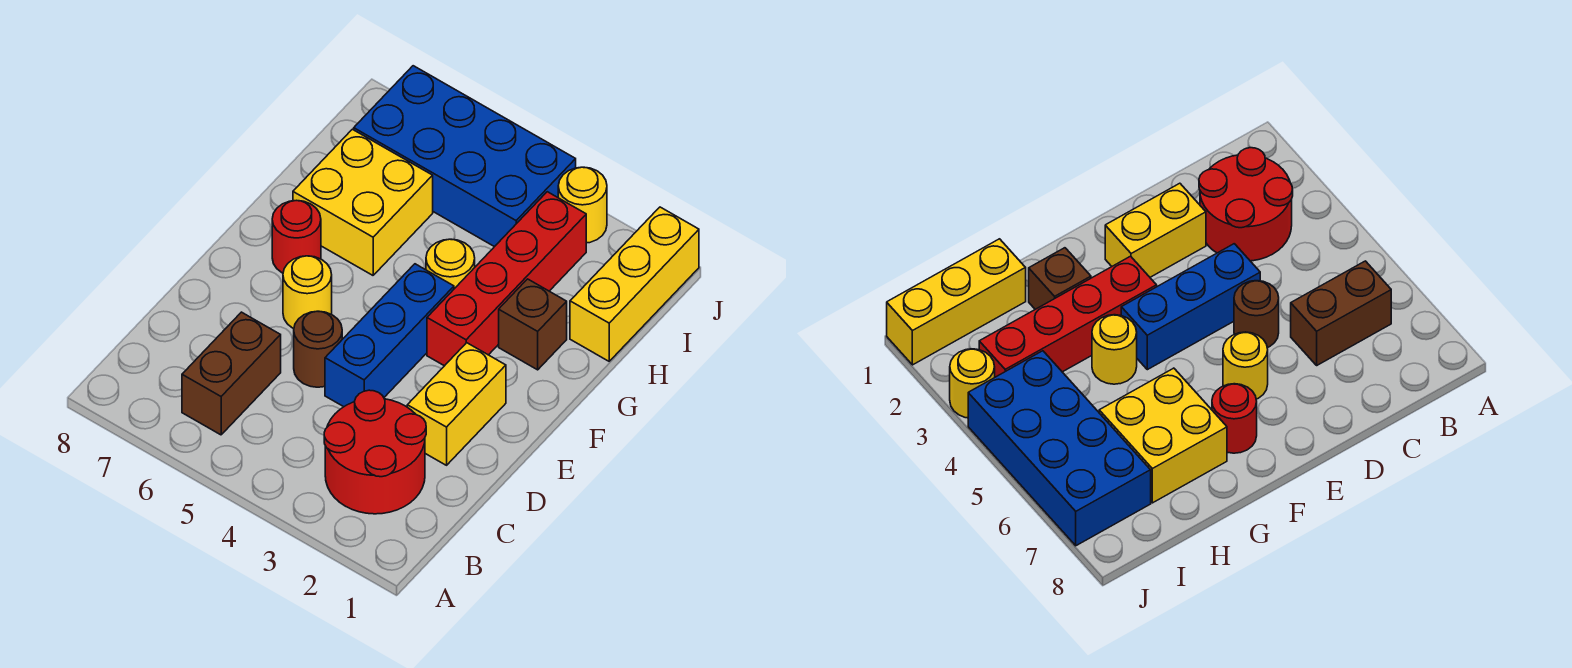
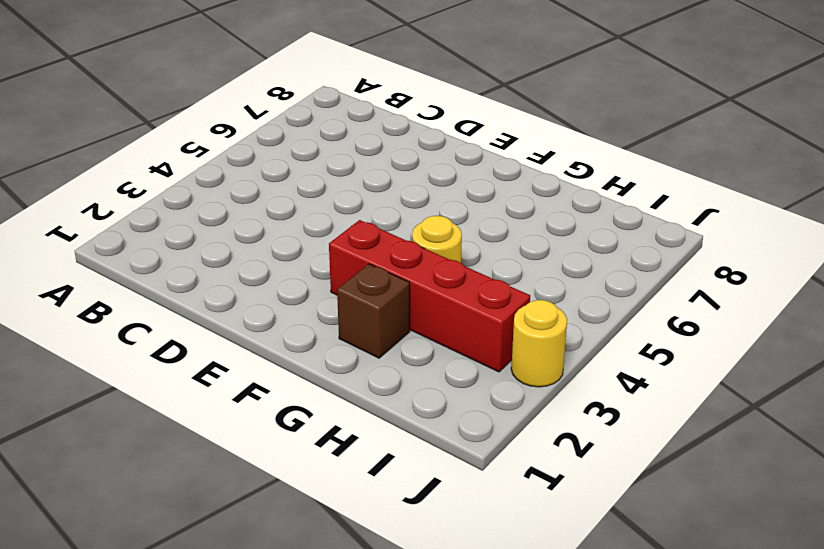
none -> red round brick B2:C3 level 1
none -> brown brick B6:C6 level 1
none -> yellow brick D2:E2 level 1

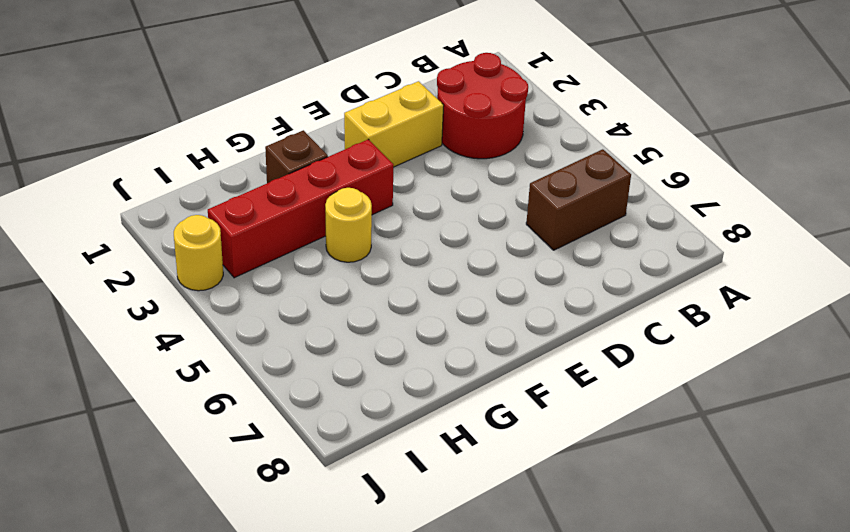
none -> blue brick D4:F4 level 1
none -> brown round brick D5 level 1
none -> yellow round brick E6 level 1

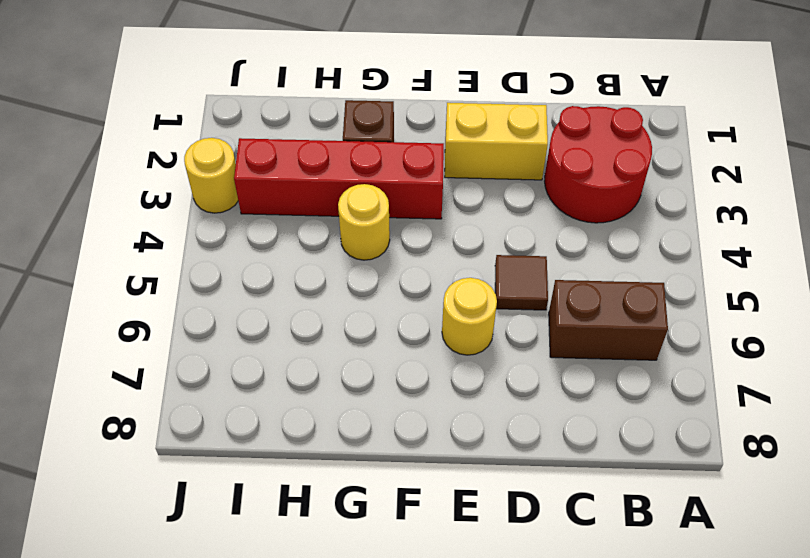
brown tile D5 level 1 -> brown round brick D5 level 1
none -> blue brick D4:F4 level 1
none -> red round brick F7 level 1
none -> yellow brick G6:H7 level 1

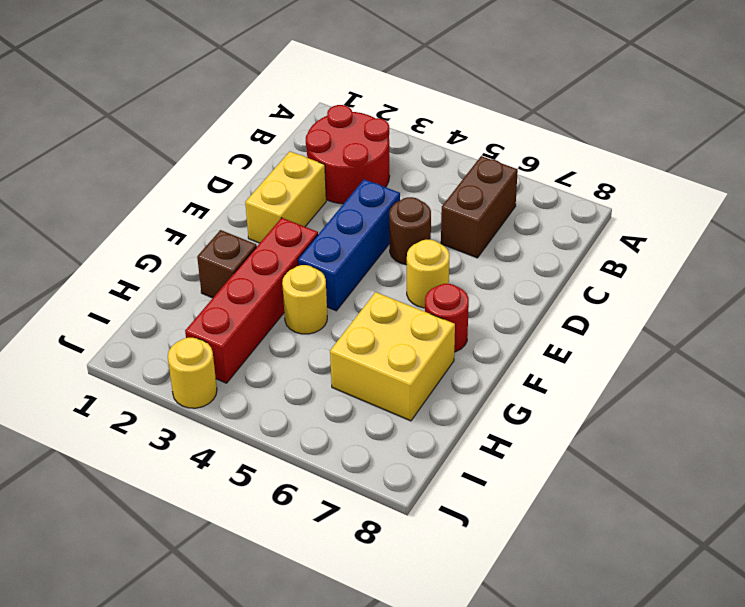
none -> yellow brick H1:J1 level 1
none -> blue brick I4:J7 level 1

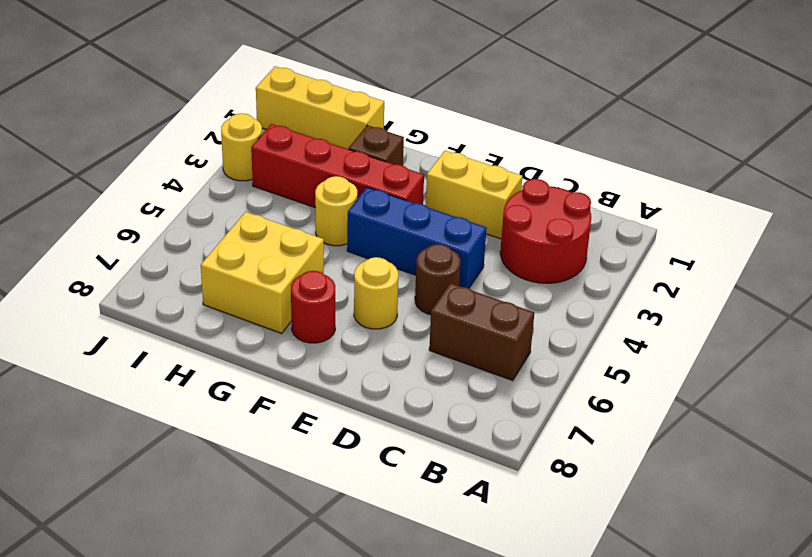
none -> blue brick I4:J7 level 1

